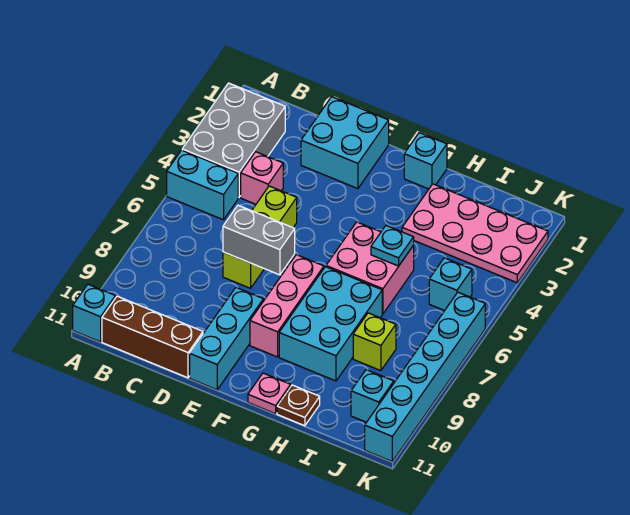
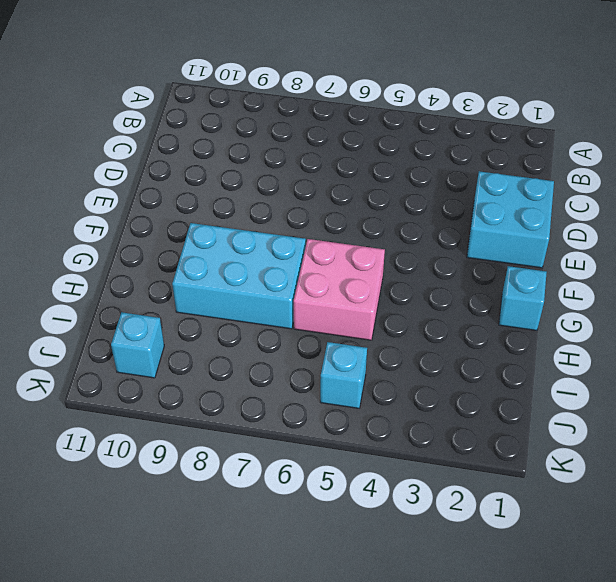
none -> grey brick A2:B4 level 1
none -> cyan brick A5:B5 level 1
none -> cyan brick A11 level 1

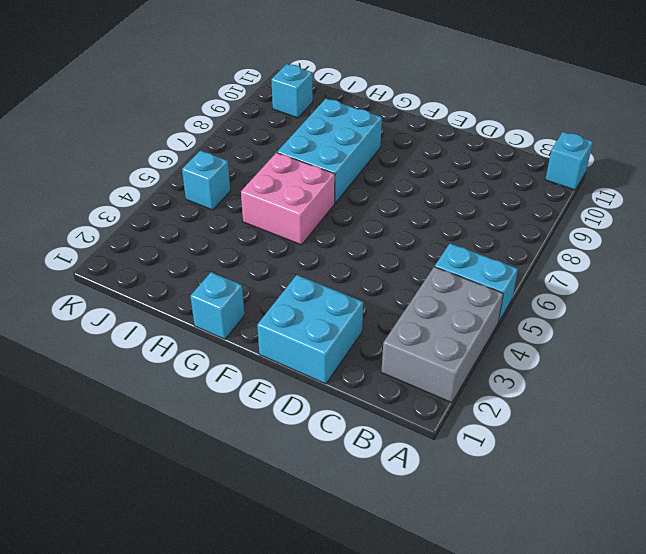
none -> brown brick B11:D11 level 1
none -> pink brick C4 level 1
none -> lime brick D5:D7 level 1

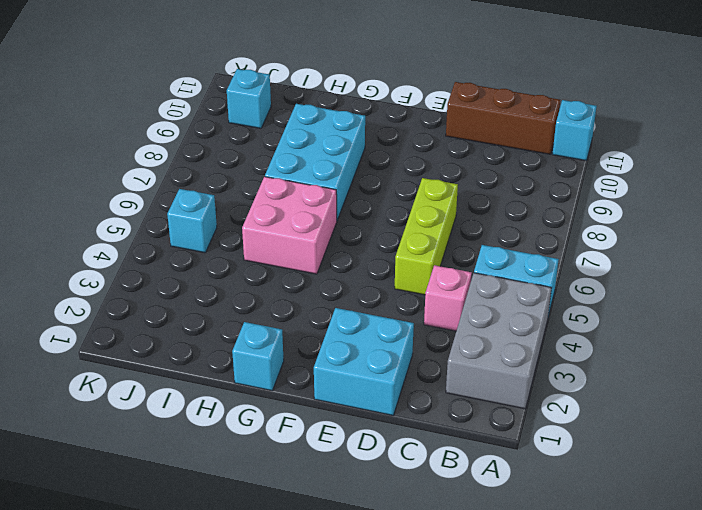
none -> cyan brick E9:E11 level 1
none -> pink brick F7:F9 level 1
none -> pink plate G11 level 1

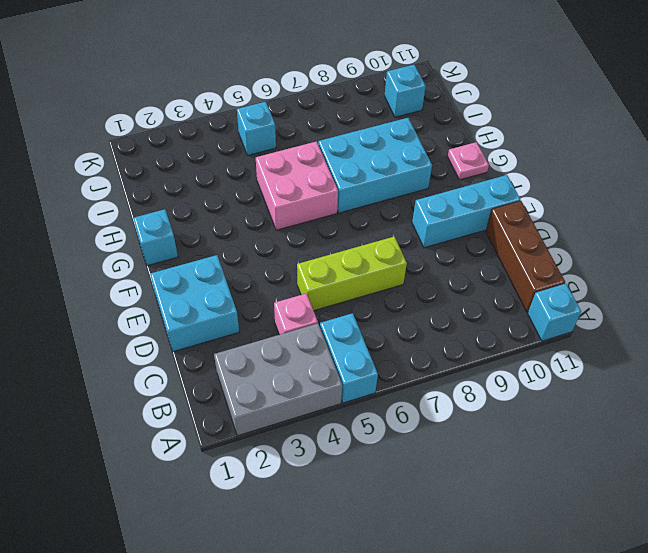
none -> pink brick F7:F9 level 1
none -> pink plate H2:K3 level 1
none -> brown plate H11 level 1

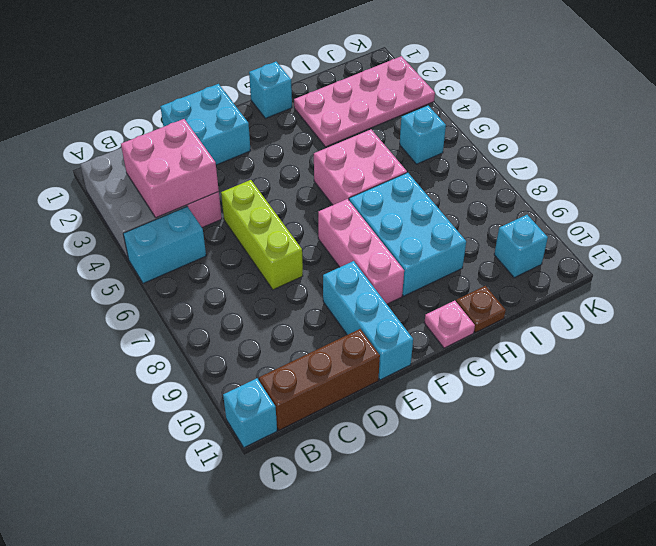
pink brick B3:C4 level 2 -> none
none -> lime brick I8 level 1
none -> cyan brick K6:K11 level 1
none -> grey brick D7:E7 level 2

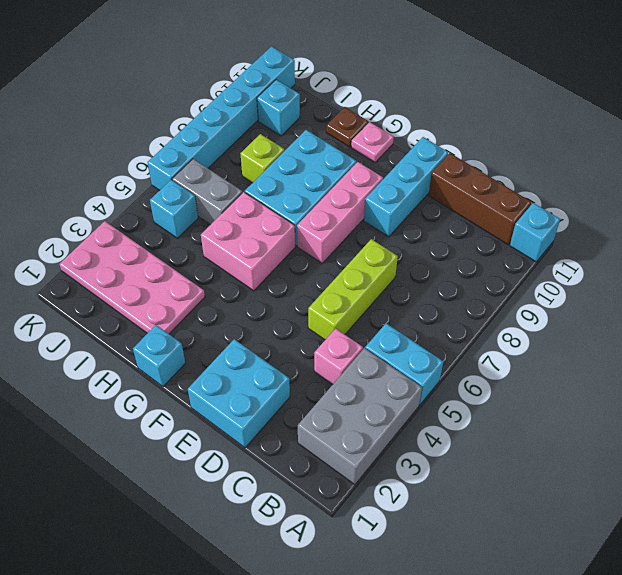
grey brick I6:J6 level 1 -> grey brick D7:E7 level 2
none -> cyan plate H5 level 2

